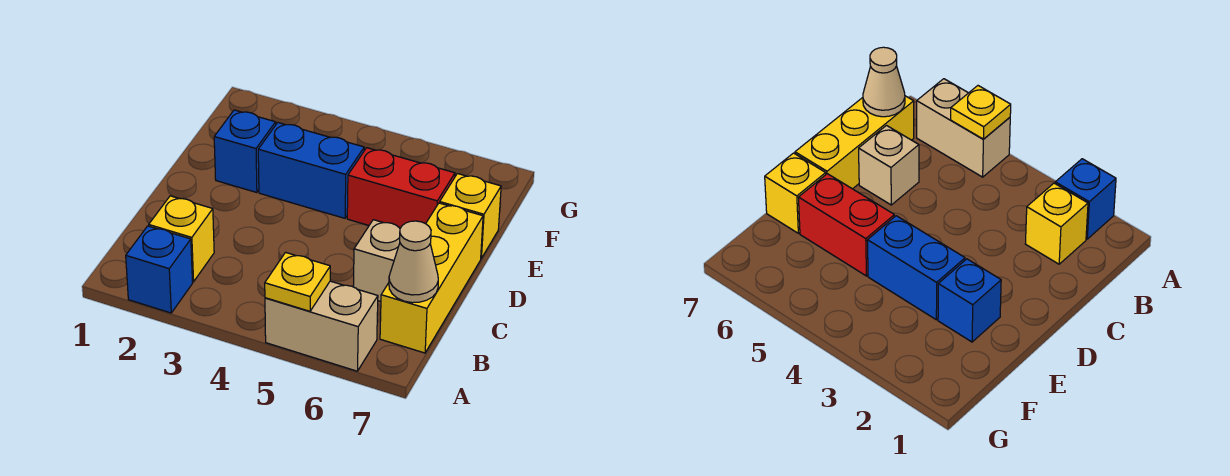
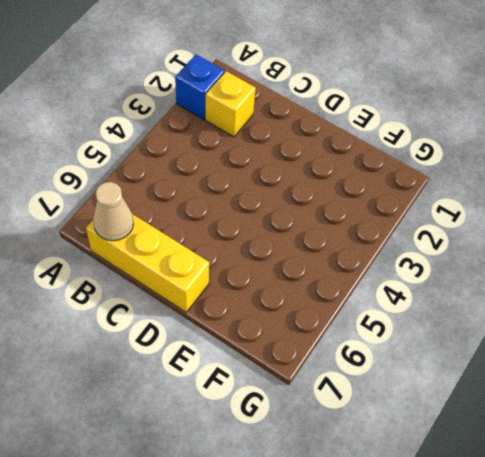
none -> tan brick A5:A6 level 1
none -> tan brick C6 level 1

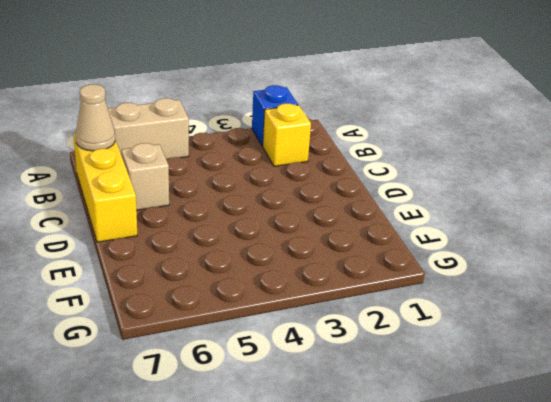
none -> blue brick E2 level 1
none -> blue brick E3:E4 level 1

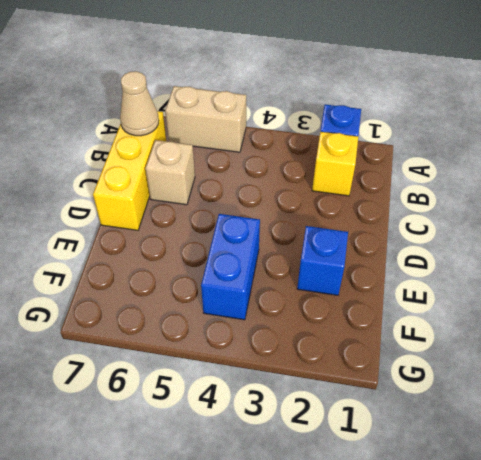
blue brick E4:F4 level 1 -> blue brick E3:E4 level 1
none -> red brick E5:E6 level 1
none -> yellow brick E7 level 1

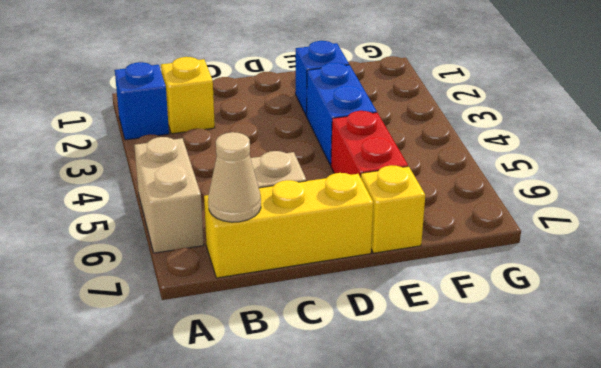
none -> yellow plate A5 level 2

